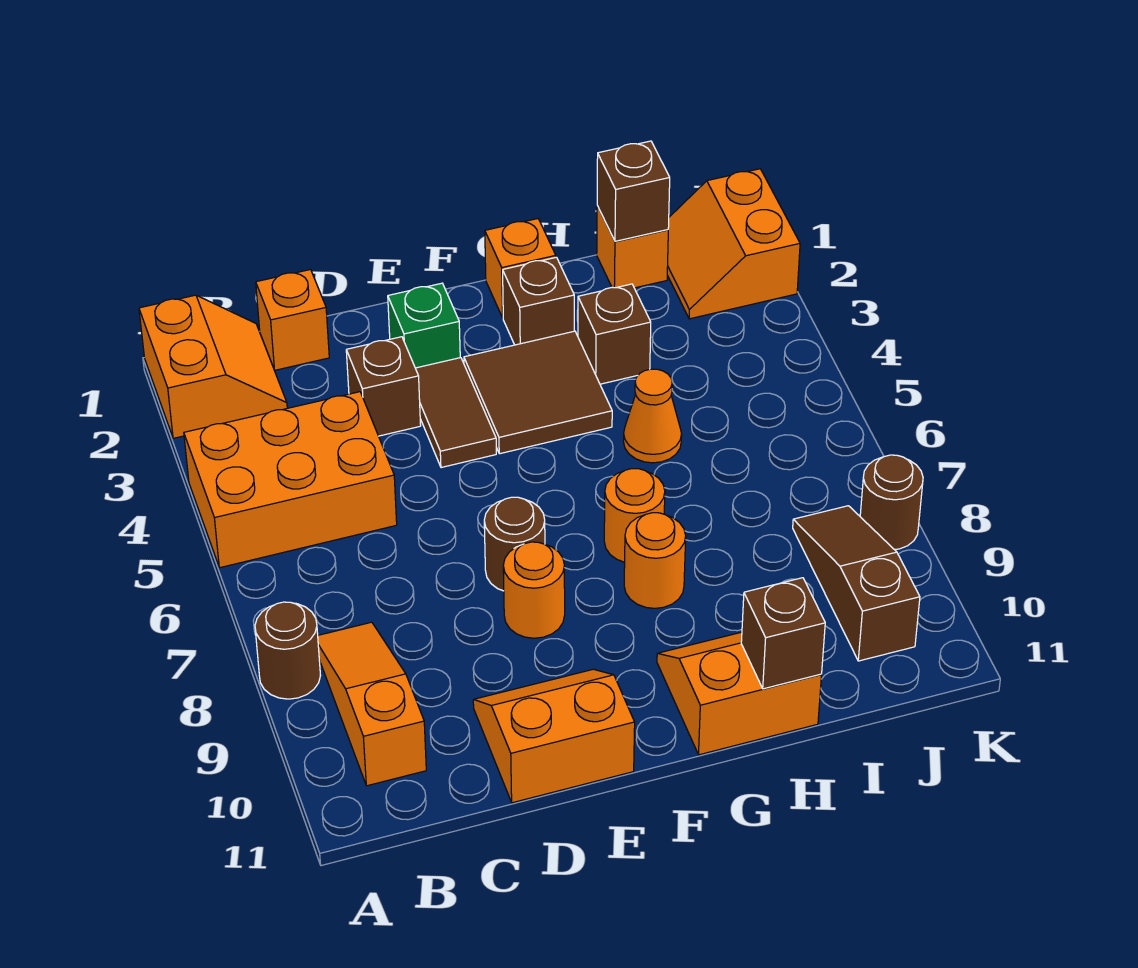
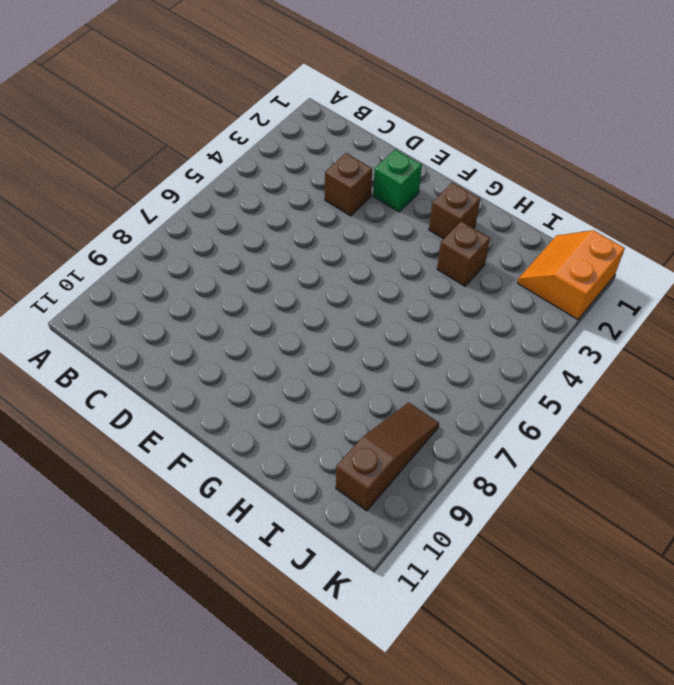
none -> orange slope A1:B2 level 1 top A
none -> orange brick A4:C5 level 1
none -> brown round brick A8 level 1

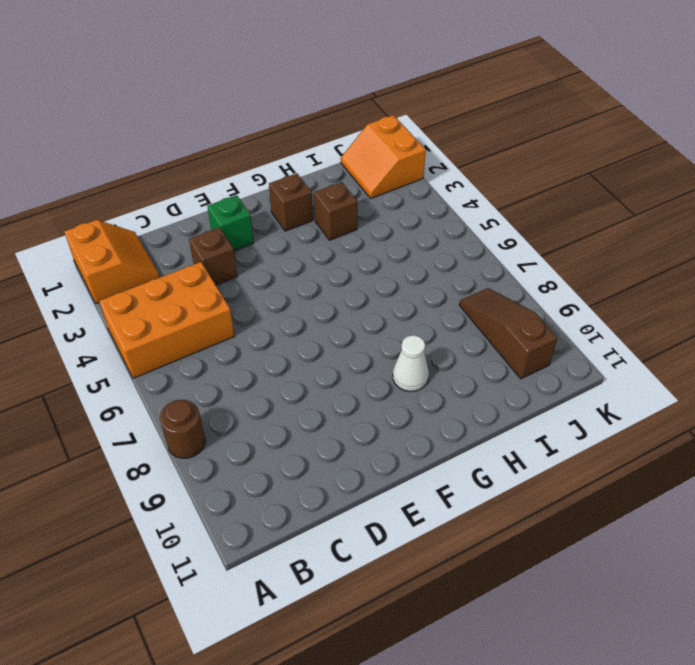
white cone G9 level 1 -> none
none -> orange slope B8:B10 level 1 top 10
none -> orange brick C1 level 1
none -> orange slope D10:E11 level 1 top 11

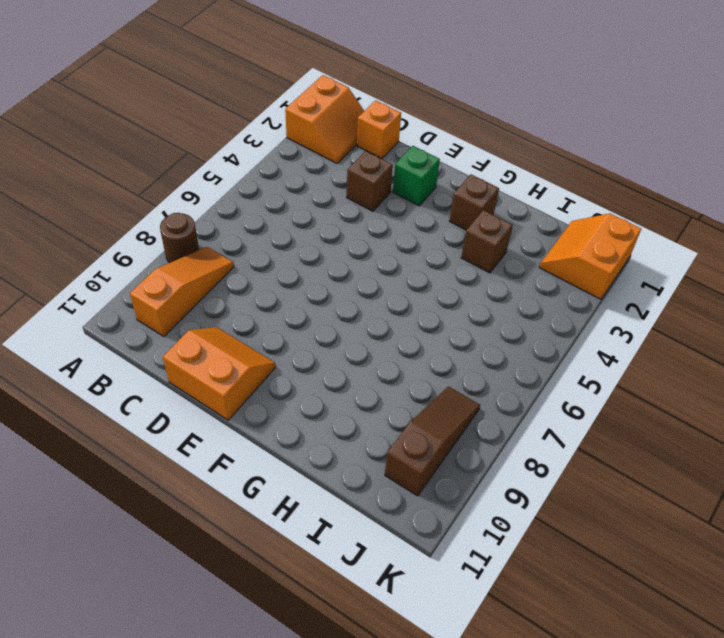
none -> orange brick A4:C5 level 1
none -> brown tile E3:E4 level 1
none -> brown round brick E7 level 1

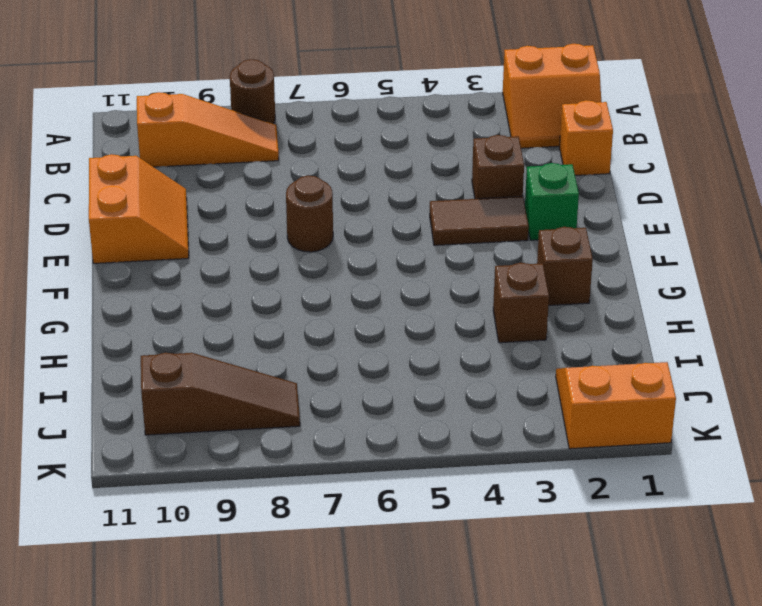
none -> orange brick A4:C5 level 1
none -> orange round brick E8 level 1
none -> brown tile F3:G4 level 1

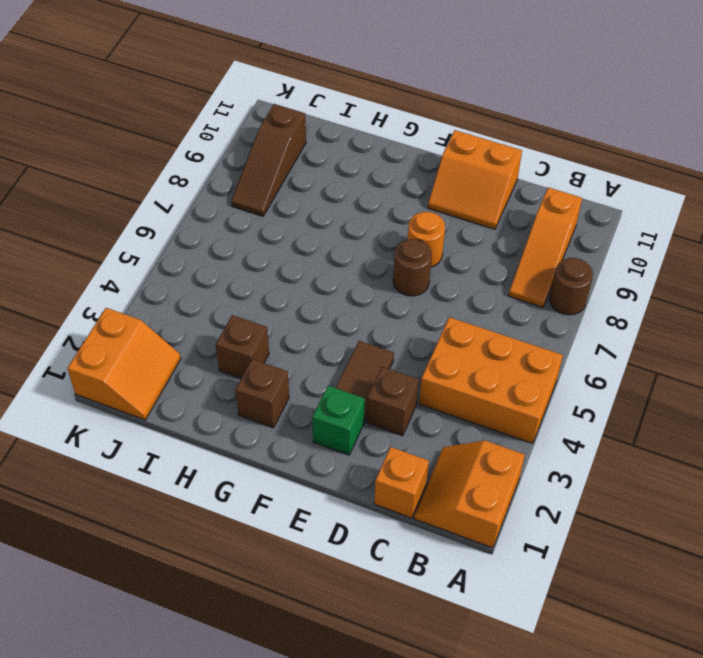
none -> brown tile F3:G4 level 1
none -> orange brick G1 level 1
none -> orange round brick G7 level 1

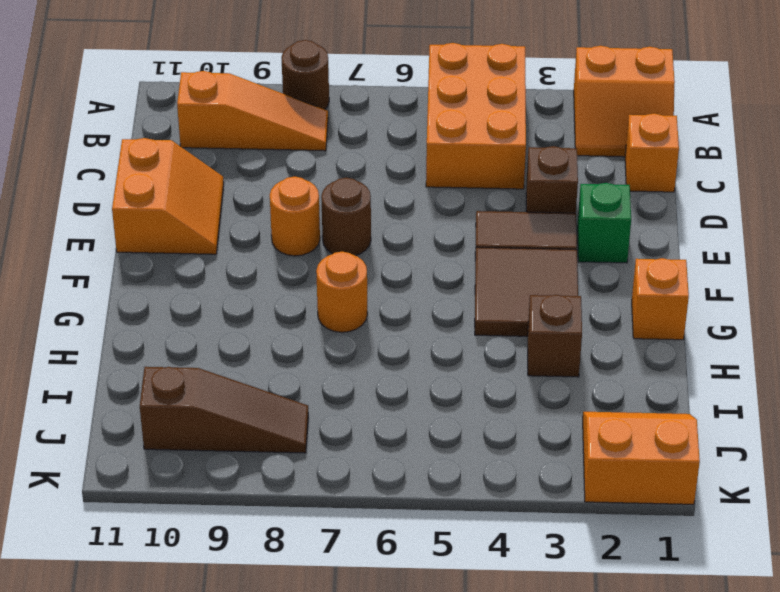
none -> brown brick G2 level 1
none -> orange round brick G8 level 1
none -> orange slope G10:H11 level 1 top 11

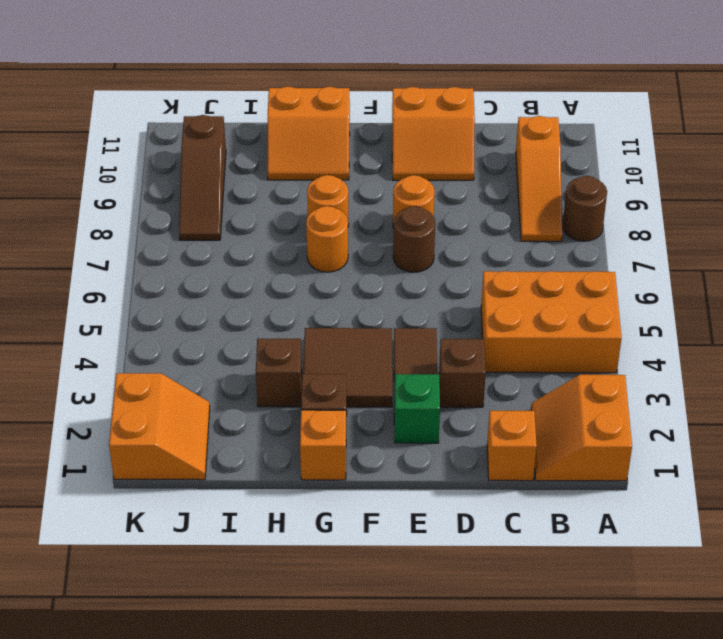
none -> orange cone H5 level 1
none -> orange brick I1 level 1
none -> brown round brick K8 level 1

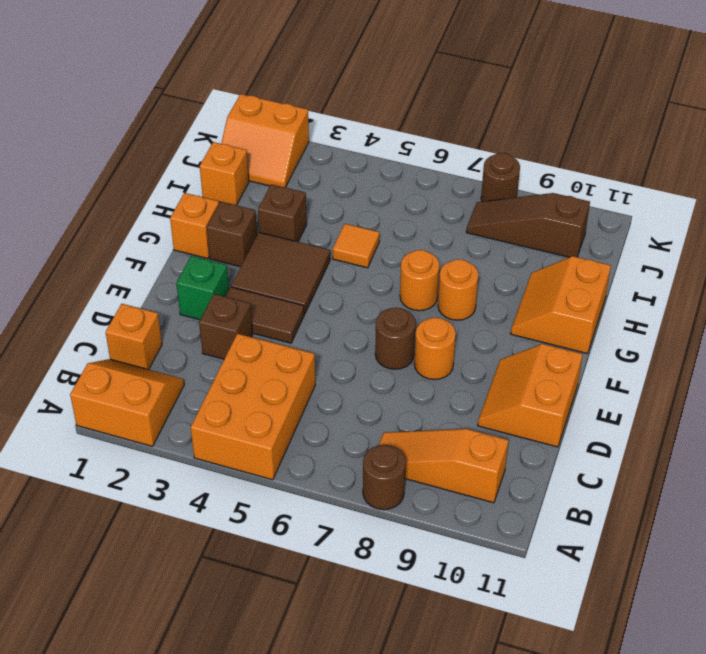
orange tile H5 level 1 -> orange cone H5 level 1
none -> brown brick H11 level 2
none -> brown brick I1 level 2

